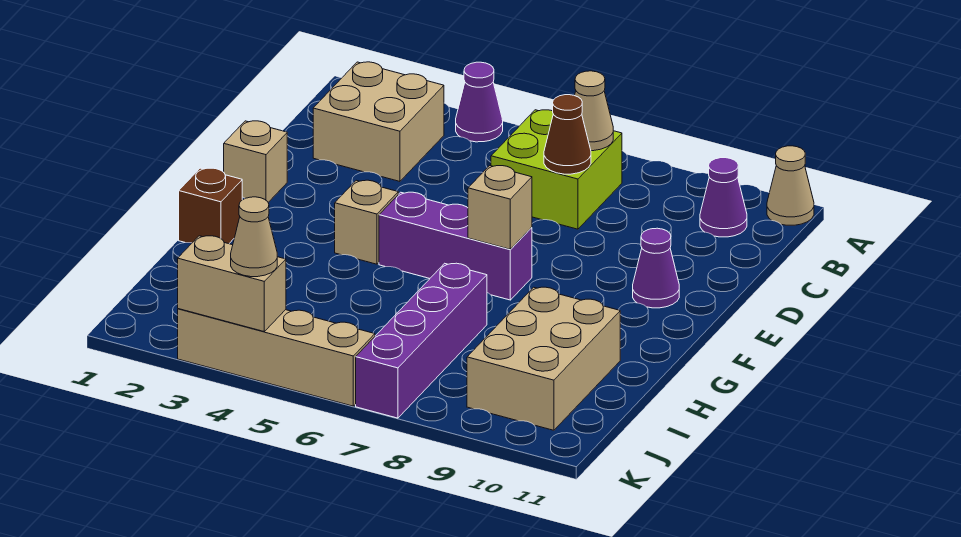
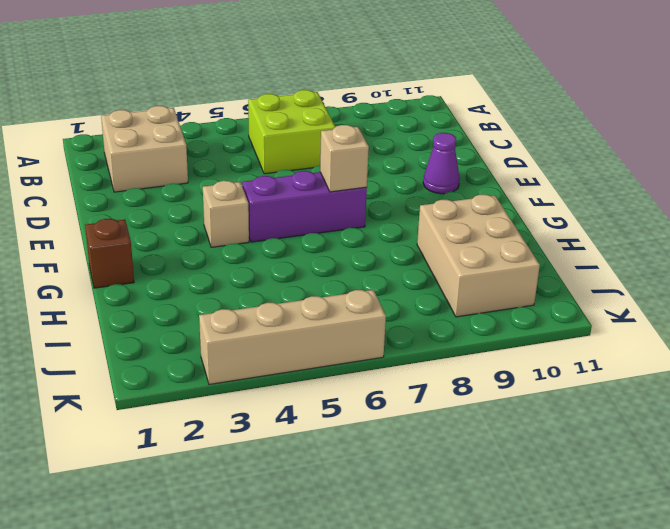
none -> purple cone A4 level 1
none -> tan cone A11 level 1
none -> purple cone B10 level 1

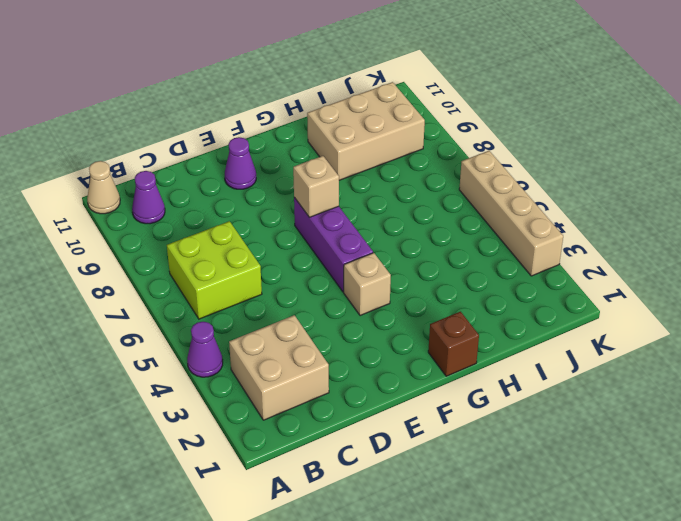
none -> tan brick E1 level 1
none -> purple brick H7:K7 level 1
none -> tan cone B7 level 2

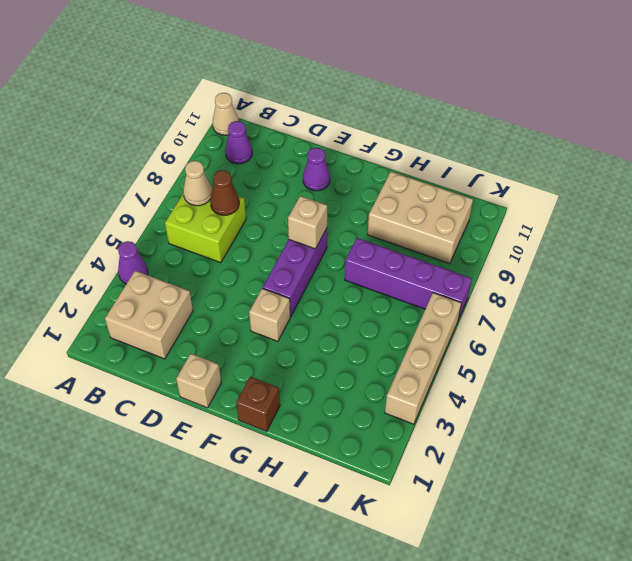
none -> tan brick K3:K4 level 2
none -> tan cone K4 level 3

